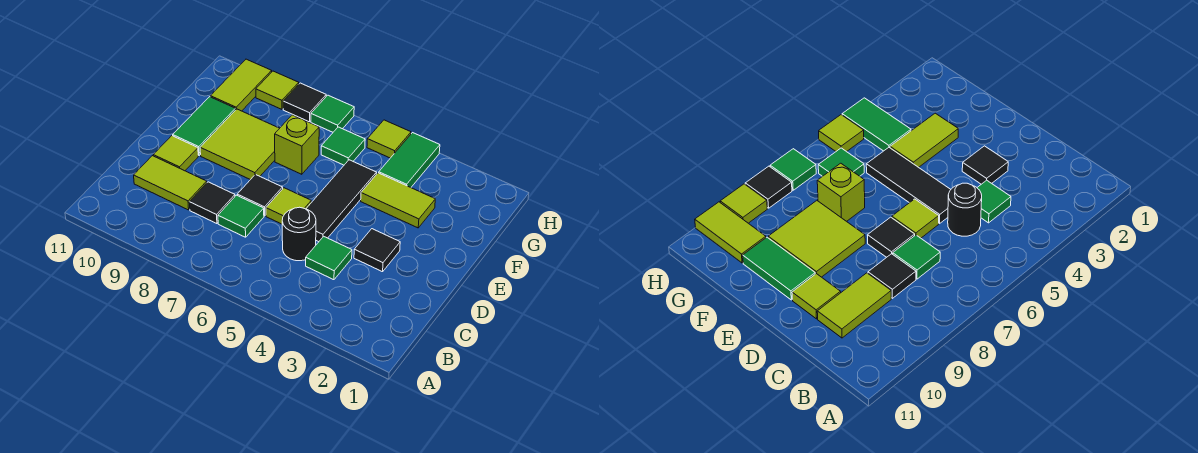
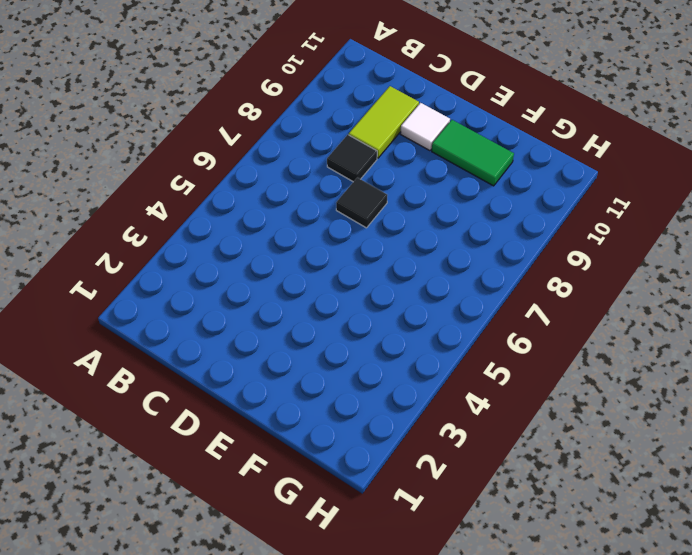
white tile D10 level 1 -> lime tile D10 level 1
none -> green tile C4 level 1
none -> black round brick C5 level 1
none -> green tile C7 level 1

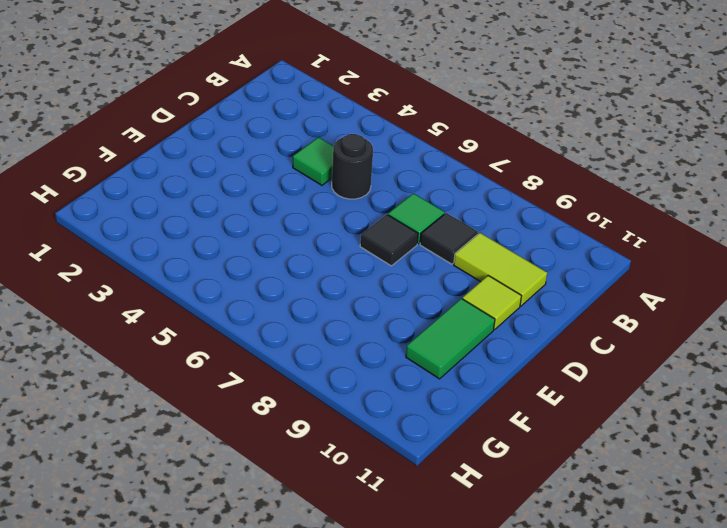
none -> black tile D3 level 1
none -> black tile D5:F5 level 1
none -> lime tile D6 level 1

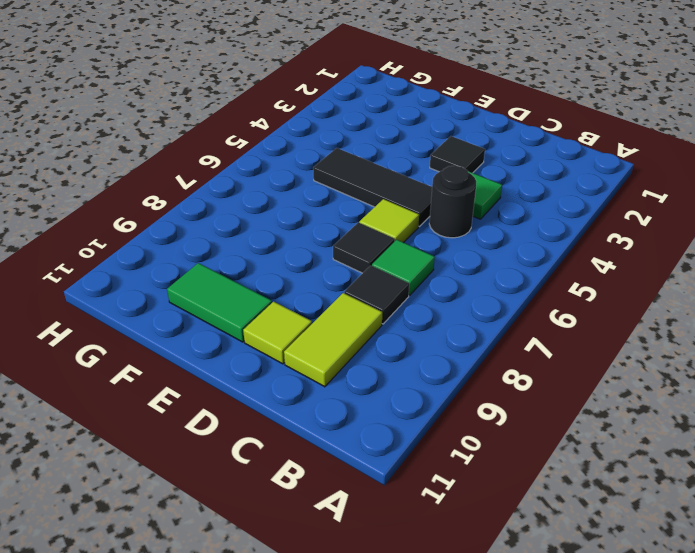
none -> lime tile E8:F9 level 1
none -> lime tile F3:F4 level 1
none -> lime brick F7 level 1

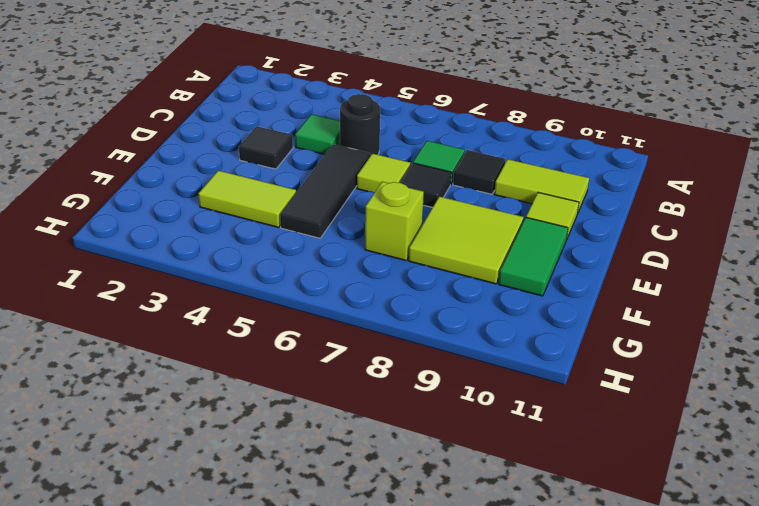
none -> green tile G4:H4 level 1
none -> green tile G6 level 1
none -> lime tile G10:H10 level 1

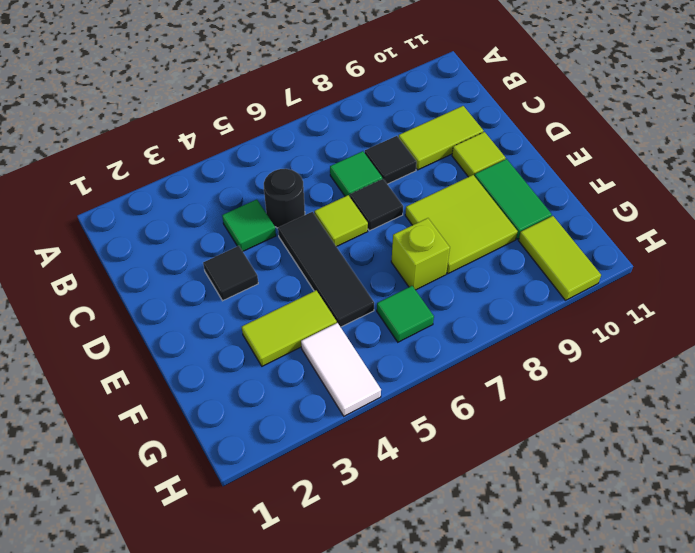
white tile G4:H4 level 1 -> green tile G4:H4 level 1
none -> lime tile H5 level 1
none -> green tile H7 level 1
none -> black tile H8 level 1

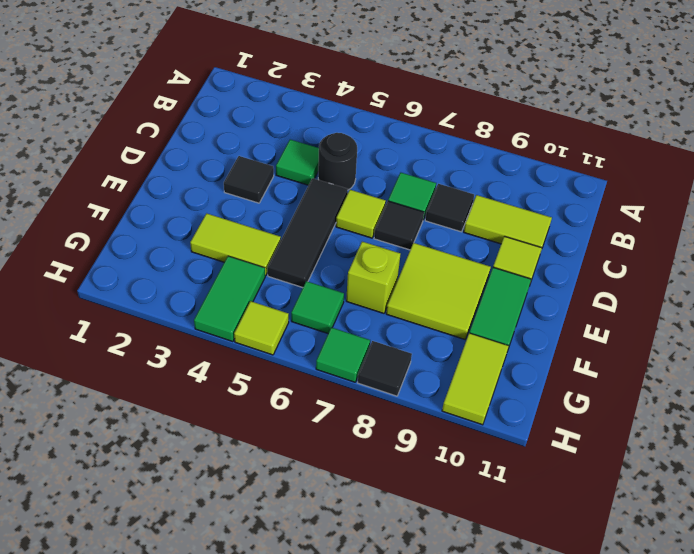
none -> lime tile H9 level 1

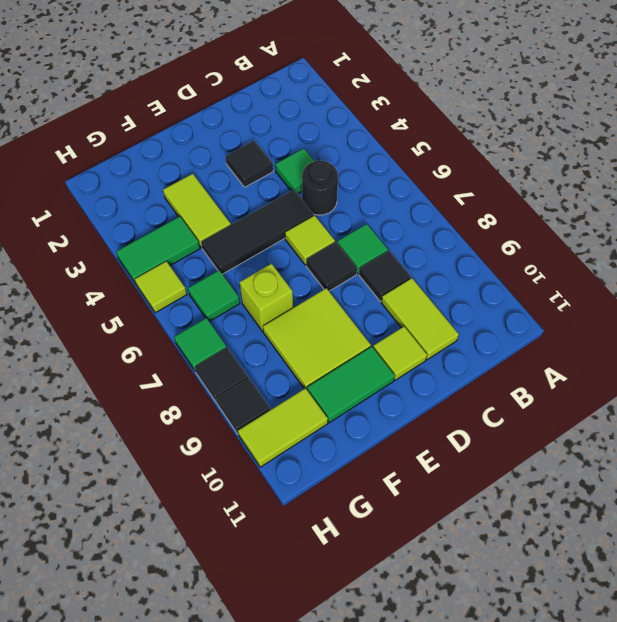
black tile H9 level 1 -> lime tile H9 level 1

